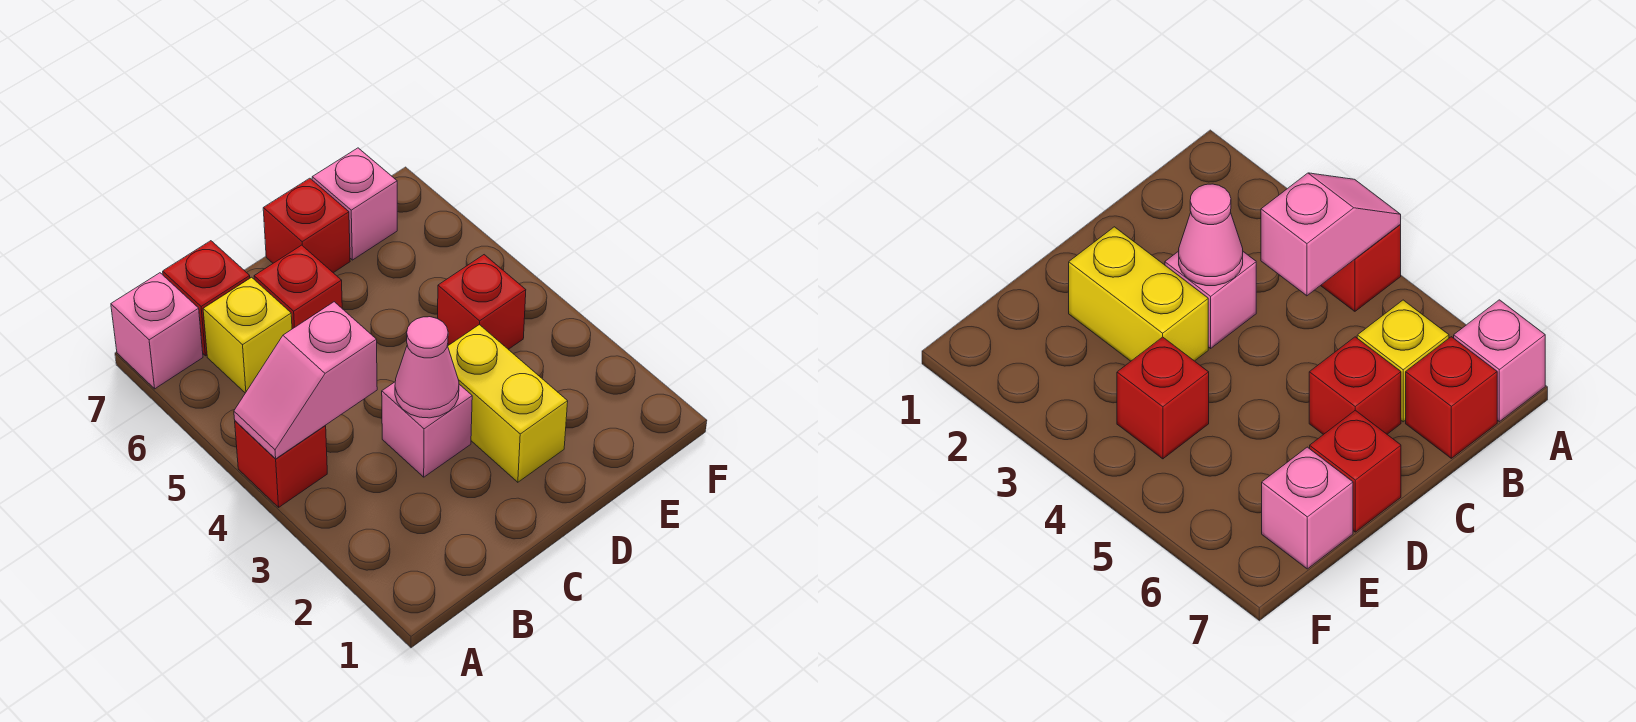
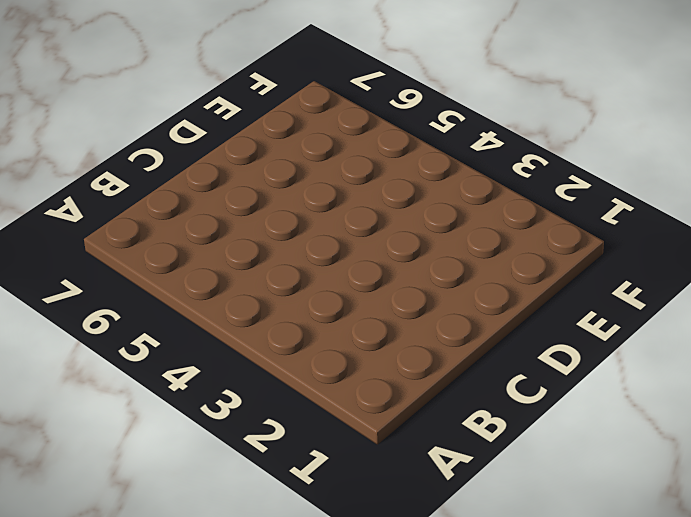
none -> red brick A4 level 1
none -> pink brick A7 level 1
none -> yellow brick B6 level 1

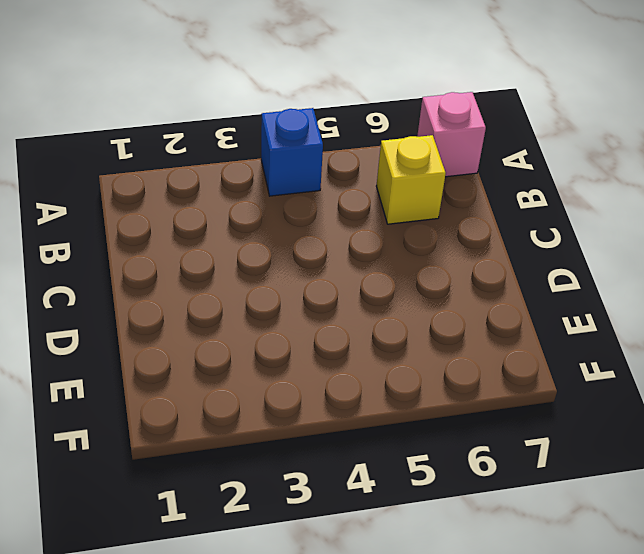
blue brick A4 level 1 -> red brick A4 level 1
none -> red brick B7 level 1
none -> pink brick C3 level 1
none -> red brick C6 level 1

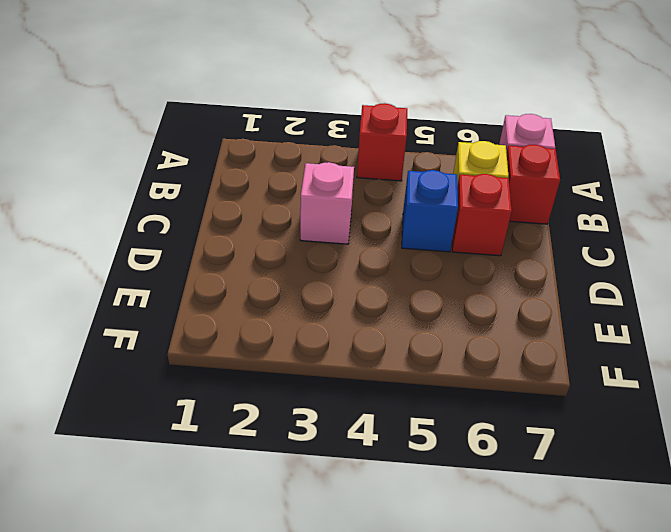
blue brick C5 level 1 -> none
none -> yellow brick D2:D3 level 1
none -> red brick D7 level 1
none -> red brick E4 level 1

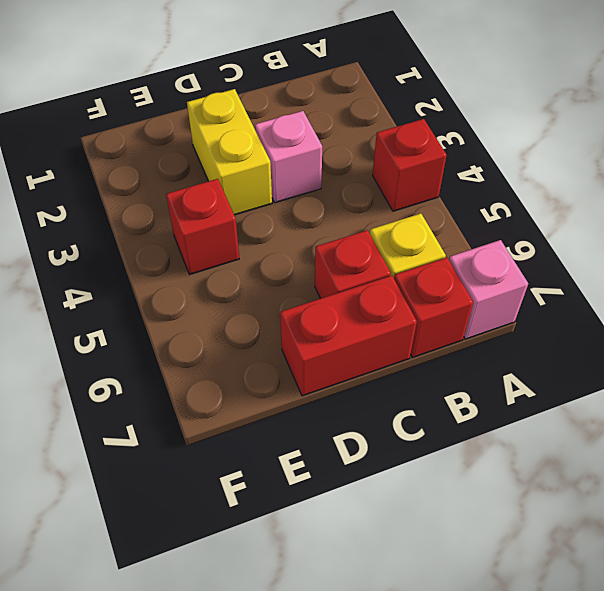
red brick C7:D7 level 1 -> red brick D7 level 1
none -> pink brick E7 level 1
none -> pink slope A4:B4 level 2 top B
none -> pink cone C3 level 2

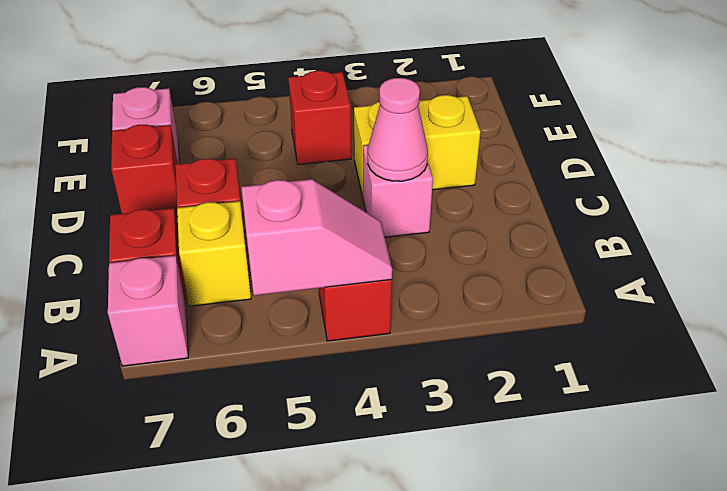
pink slope A4:A5 level 2 top 5 -> pink slope A4:B4 level 2 top B

